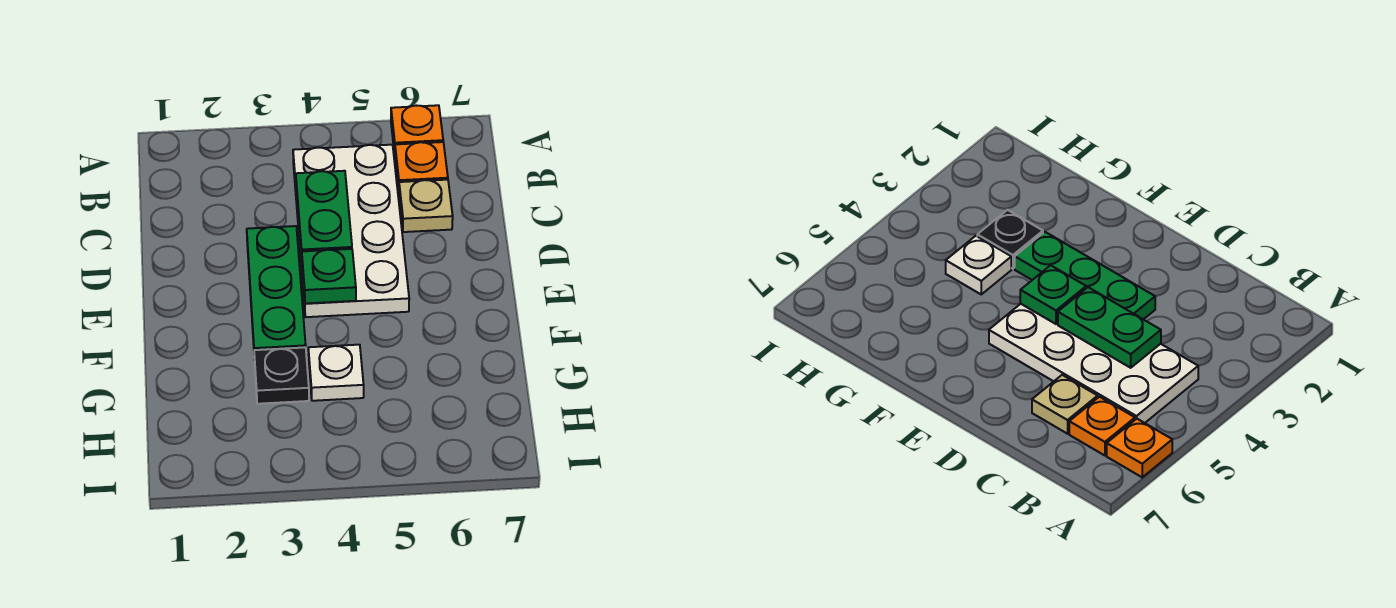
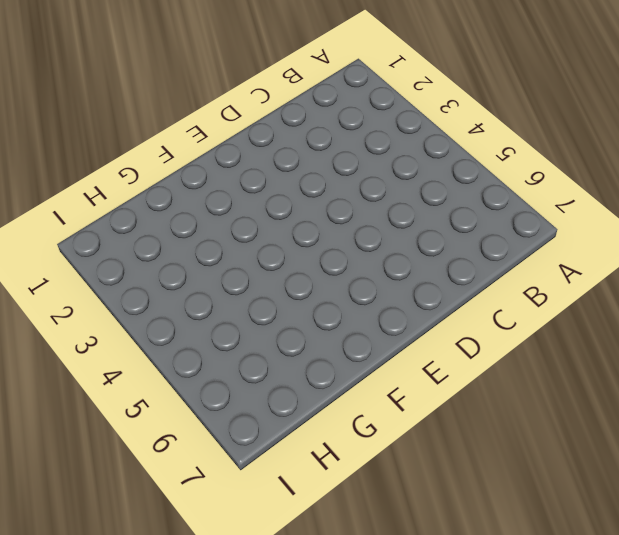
none -> orange plate A6 level 1
none -> white plate B4:E5 level 1

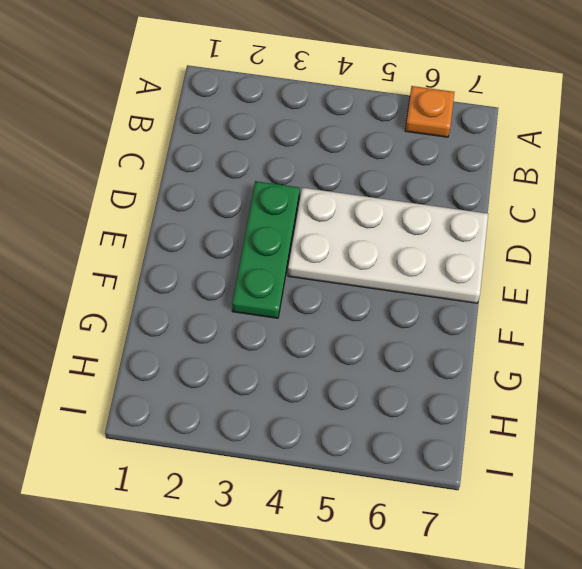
white plate D4:E7 level 1 -> white plate B4:E5 level 1
none -> orange plate B6 level 1
none -> tan plate C6 level 1

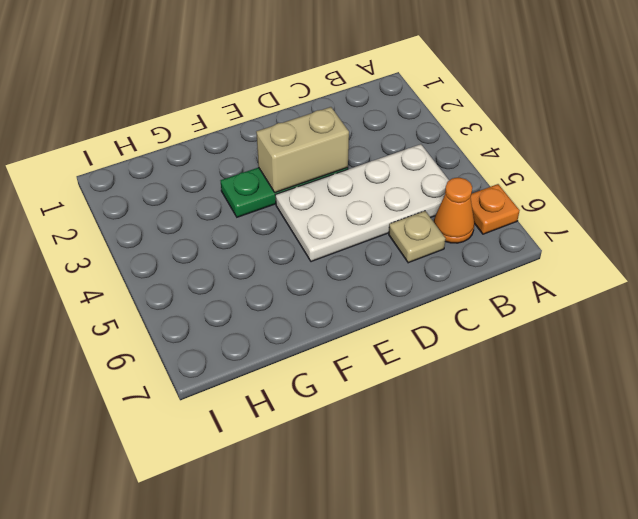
orange cone B6 level 1 -> orange plate B6 level 1
tan brick D3:E3 level 2 -> none
none -> black plate G3 level 1
none -> white plate G4 level 1

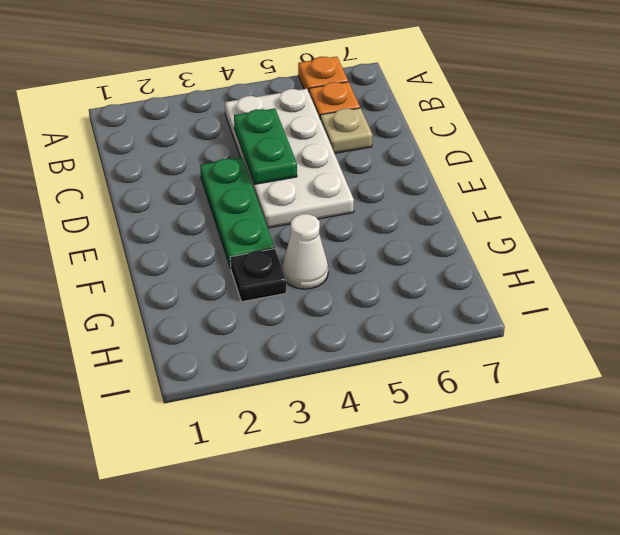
white cone G4 level 1 -> white plate G4 level 1
none -> green plate E4 level 2

